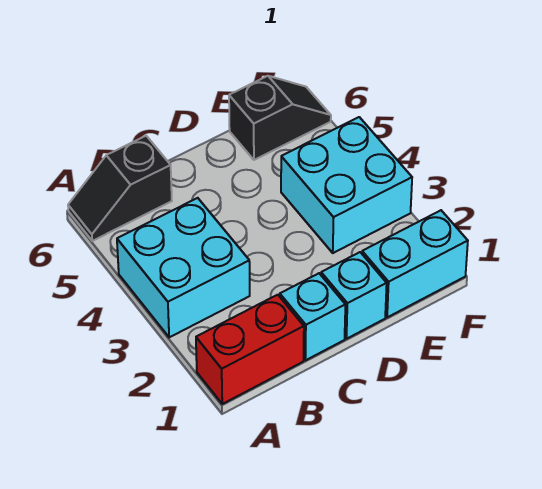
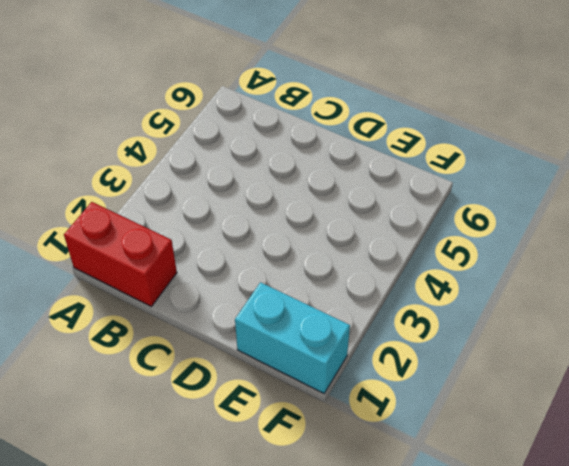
none -> cyan brick A3:B4 level 1
none -> black slope A6:B6 level 1 top B

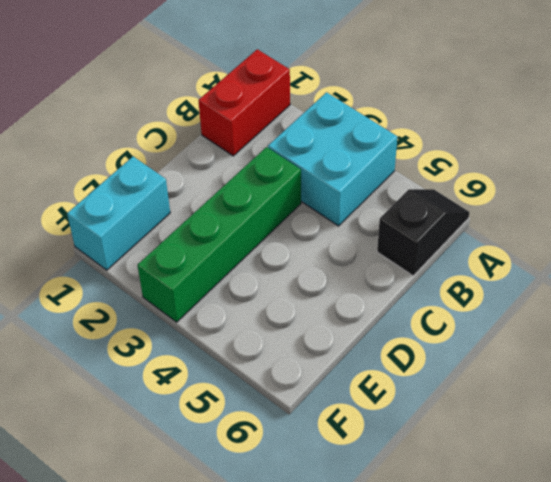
green brick C3:F3 level 1 -> cyan brick E3:F4 level 1
none -> cyan brick C1 level 1
none -> cyan brick D1 level 1

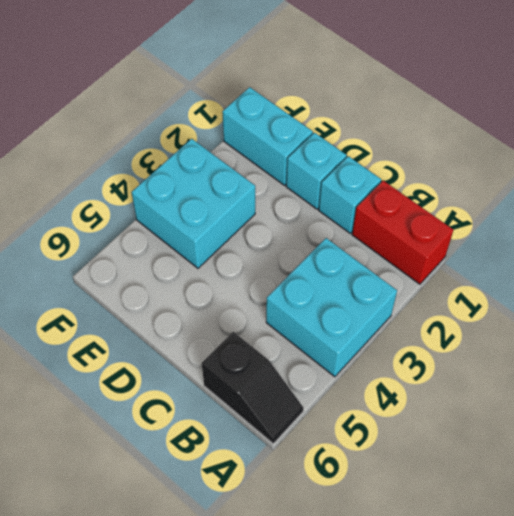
none -> black slope E6:F6 level 1 top E

